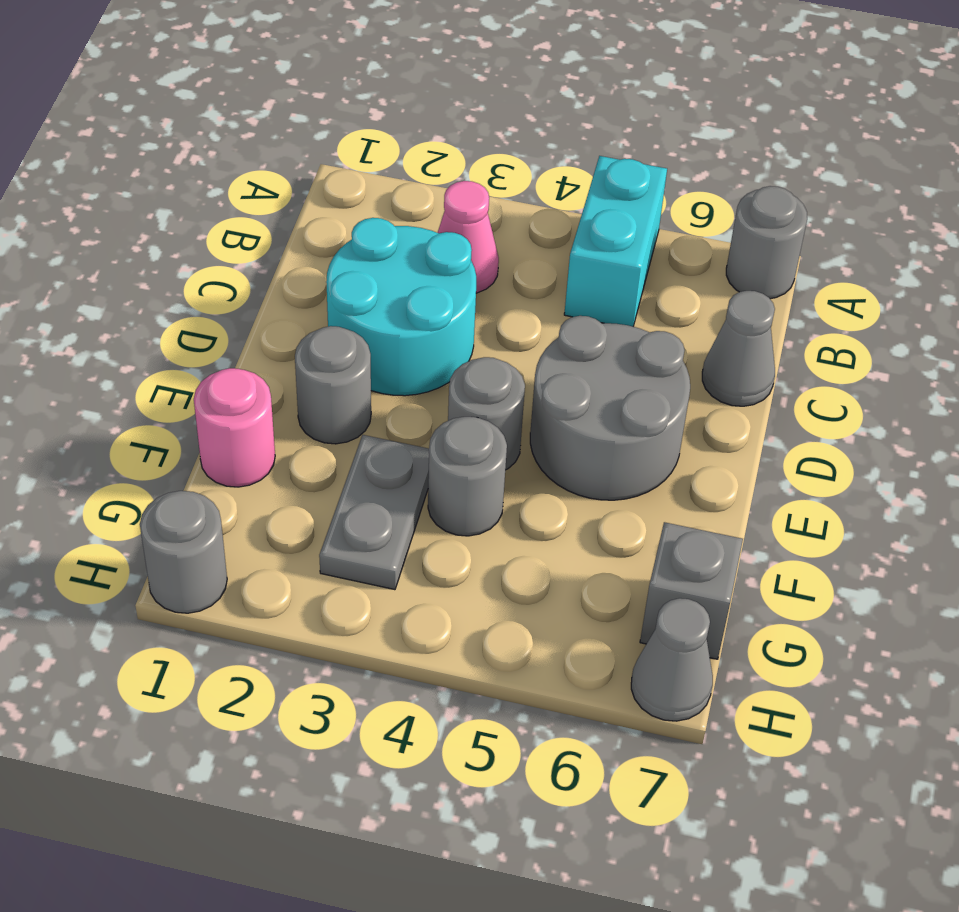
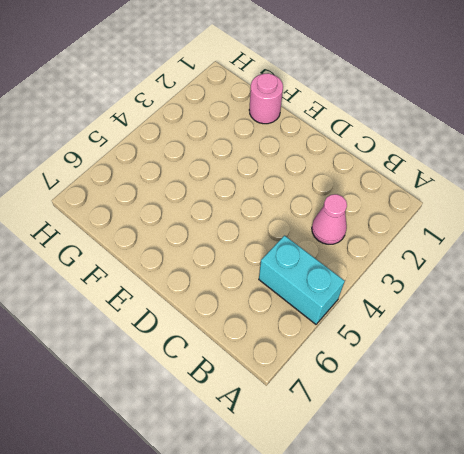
none -> grey round brick A7 level 1
none -> cyan round brick C2:D3 level 1
none -> grey cone C7 level 1

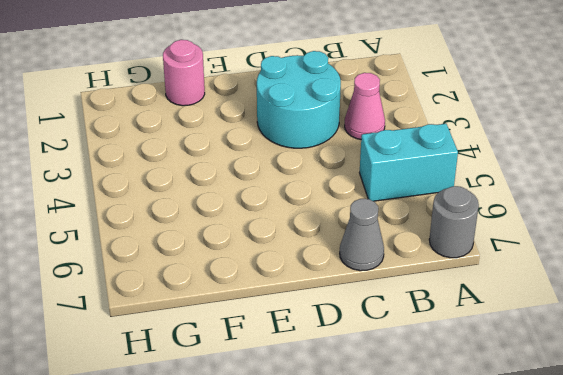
none -> grey round brick D5:E6 level 1
none -> grey round brick E2 level 1
none -> grey round brick E4 level 1

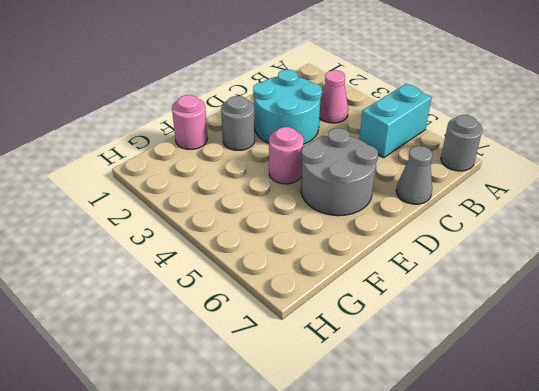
pink round brick E4 level 1 -> grey round brick E4 level 1
none -> grey plate F3:G3 level 1
none -> grey round brick F4 level 1
none -> grey brick G7 level 1

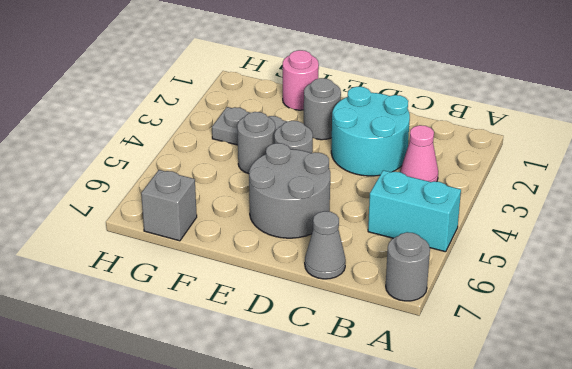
none -> grey round brick H1 level 1
none -> grey cone H7 level 1

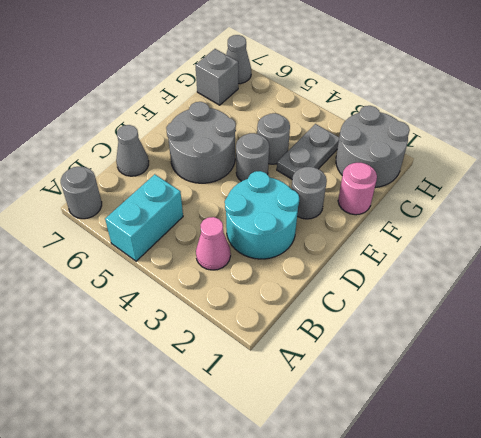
grey round brick G1:H2 level 1 -> grey round brick H1 level 1

